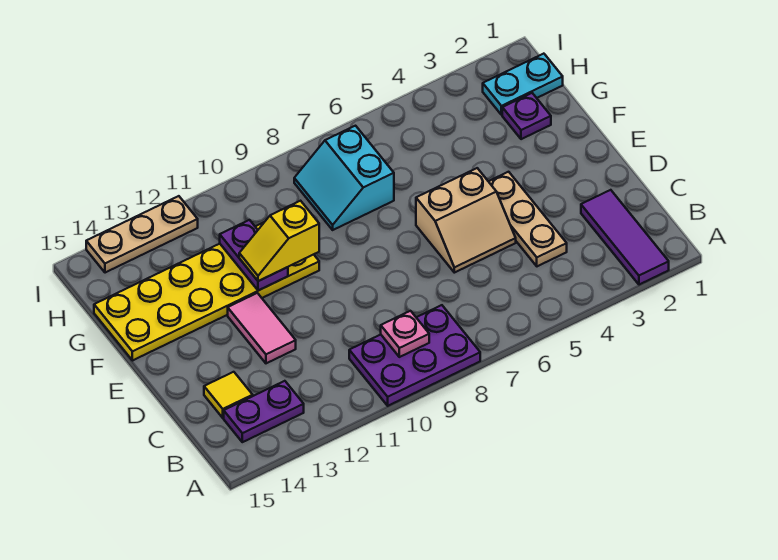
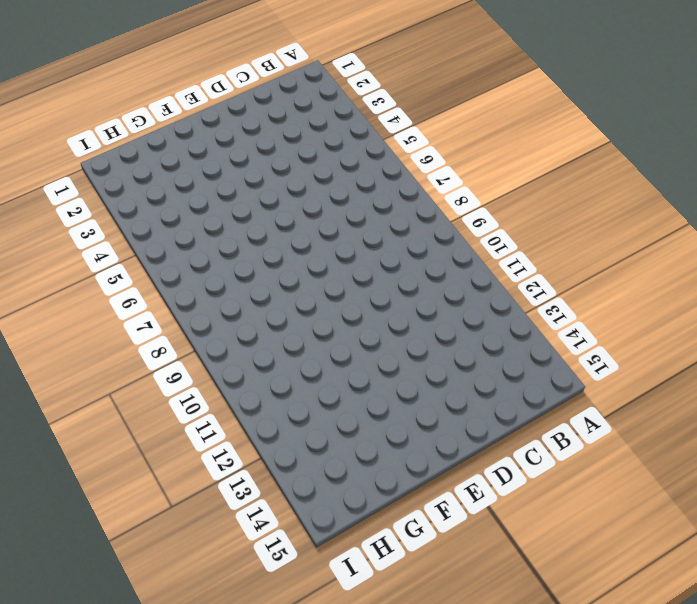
none -> purple tile A2:C2 level 1
none -> purple plate A8:B10 level 1
none -> purple plate B13:B14 level 1

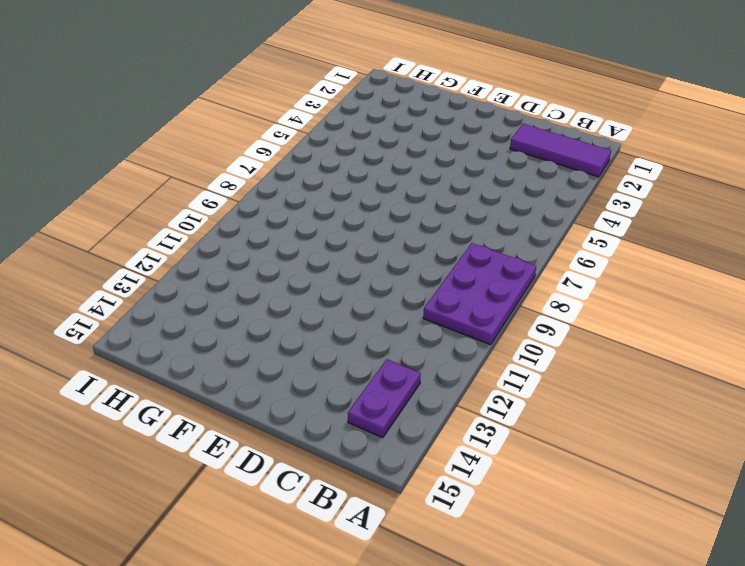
none -> tan plate C4:E4 level 1
none -> yellow tile C14 level 1
none -> tan slope D5:E6 level 1 top E

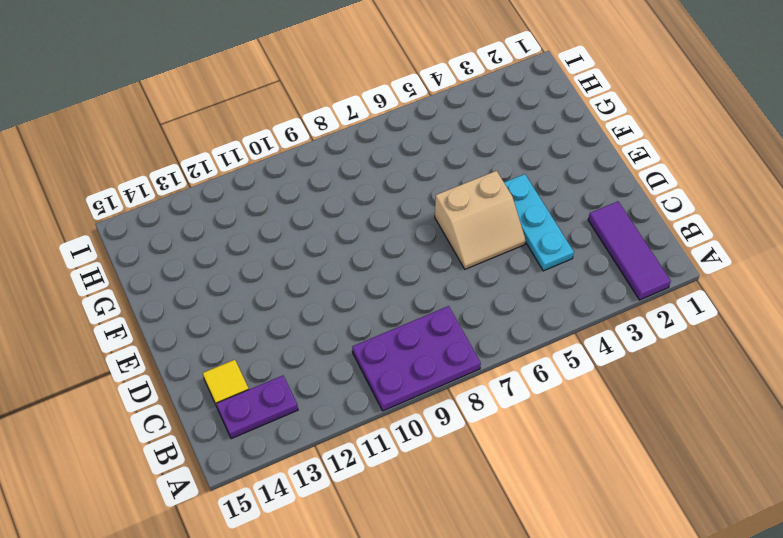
cyan plate C4:E4 level 1 -> tan plate C4:E4 level 1
none -> pink tile D12:E12 level 1
none -> yellow plate F10:G15 level 1
none -> purple plate G2 level 1

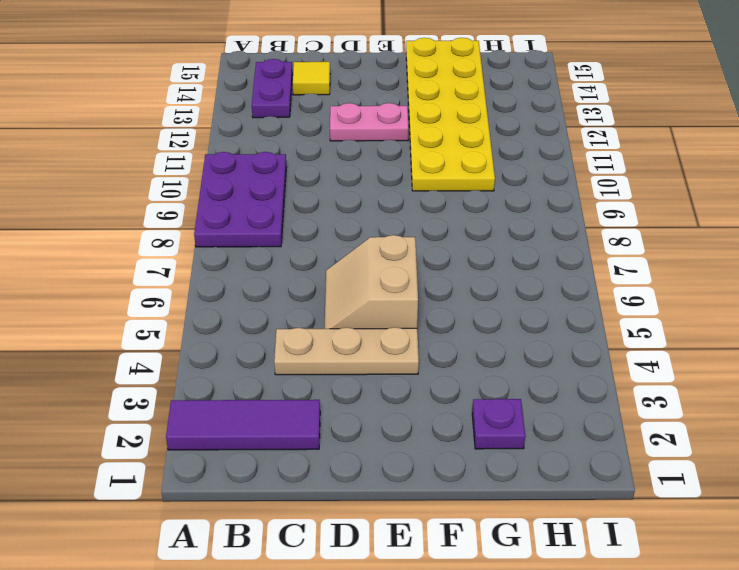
pink plate D12:E12 level 1 -> pink tile D12:E12 level 1
none -> cyan slope G7:H8 level 1 top 7
none -> cyan plate H1:H2 level 1
none -> tan plate I12:I14 level 1

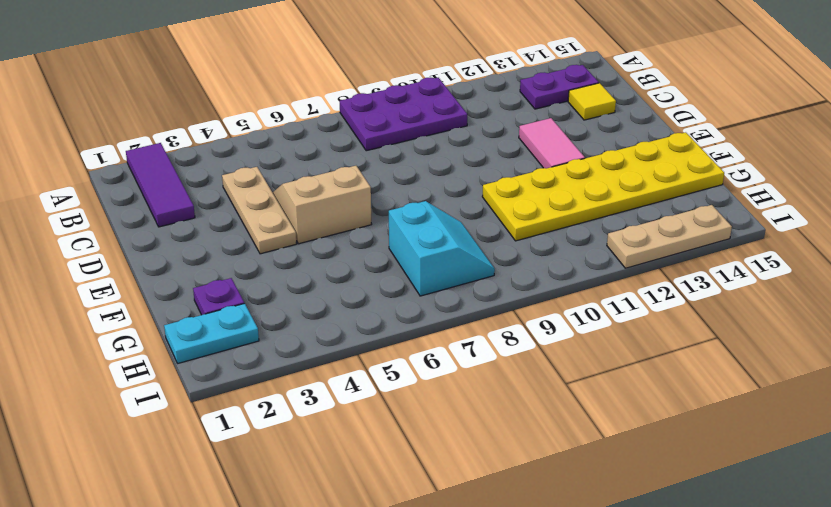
none -> pink plate B9 level 2
none -> purple plate F11:G11 level 2
none -> yellow slope F10:F11 level 3 top 10

